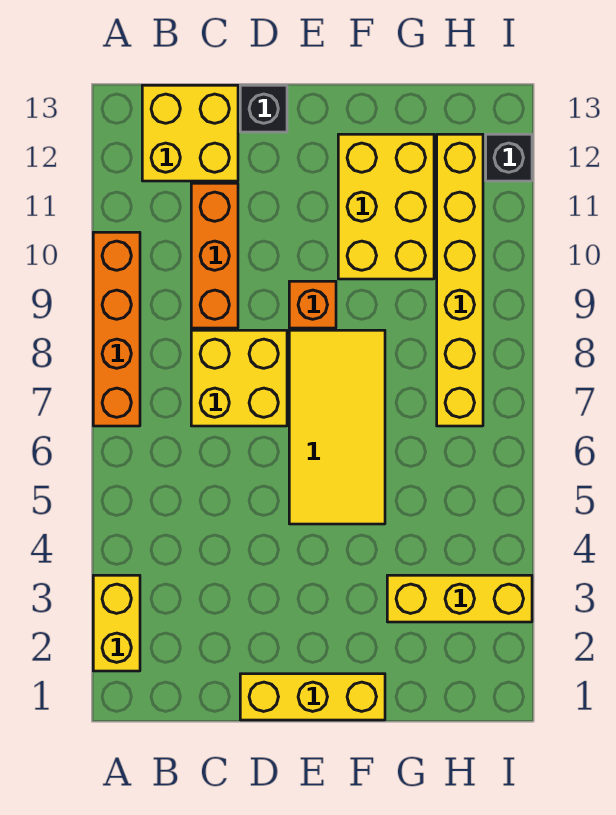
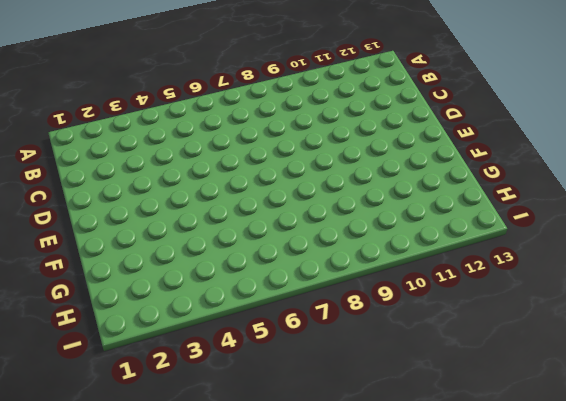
none -> yellow brick A2:A3 level 1
none -> orange brick A7:A10 level 1
none -> yellow brick B12:C13 level 1

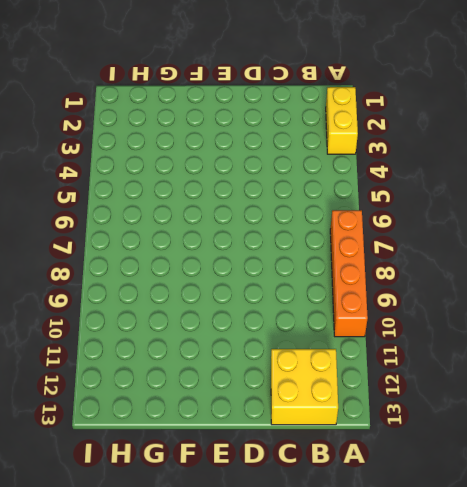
none -> yellow brick C7:D8 level 1
none -> orange brick C9:C11 level 1
none -> yellow brick D1:F1 level 1

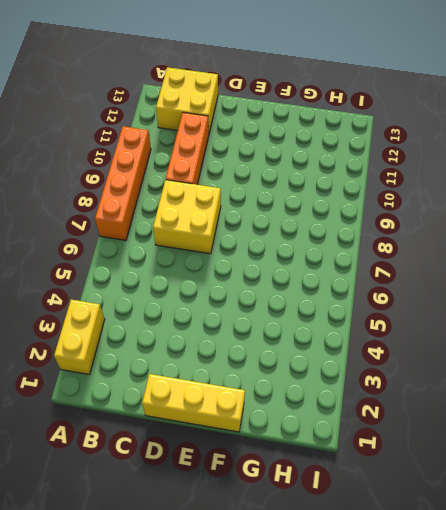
none -> black brick D13 level 1
none -> yellow tile E5:F8 level 1
none -> orange brick E9 level 1

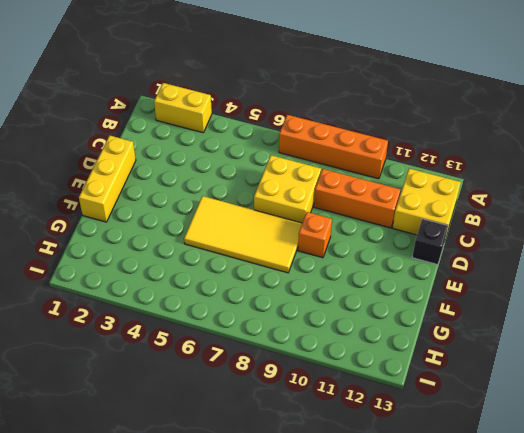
none -> yellow brick F10:G12 level 1
none -> yellow brick G3:I3 level 1
none -> yellow brick H7:H12 level 1

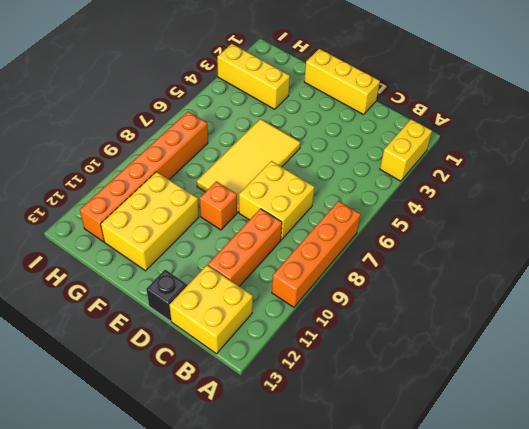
orange brick H7:H12 level 1 -> yellow brick H7:H12 level 1
none -> black brick I12 level 1

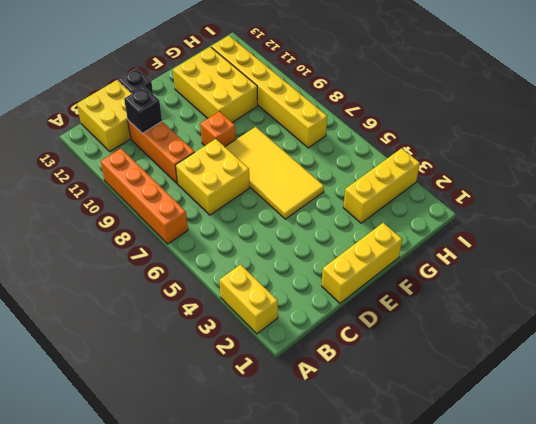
black brick C11 level 2 -> black brick I12 level 1

